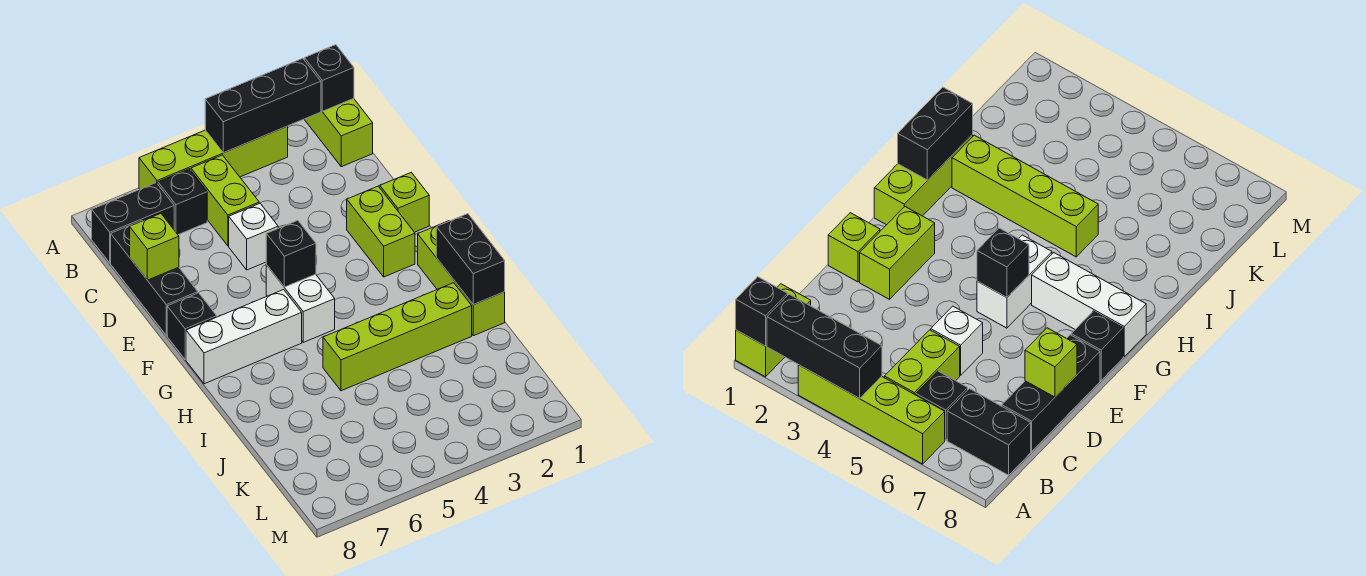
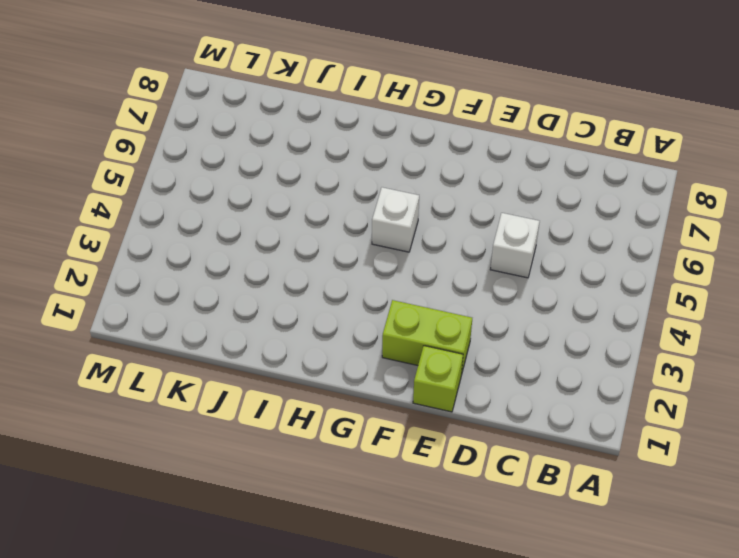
white brick G5 level 1 -> white brick F5:G5 level 1
none -> lime brick A1:B1 level 1
none -> lime brick A3:A6 level 1
none -> lime brick B5:C5 level 1

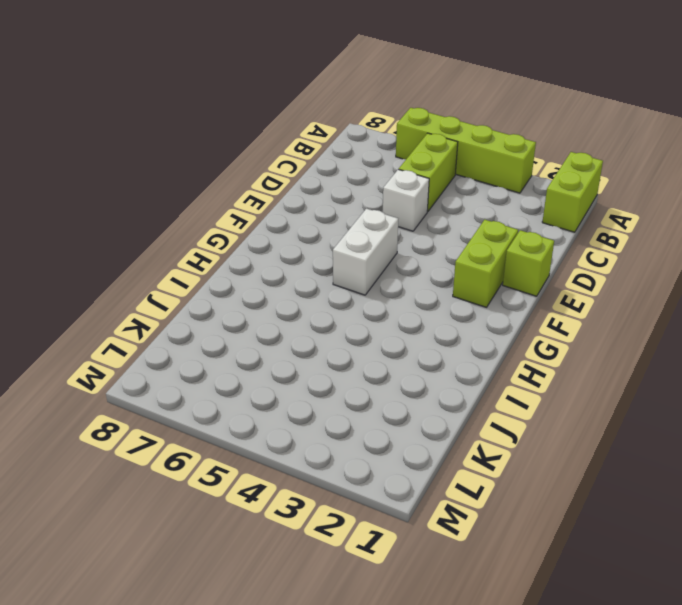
none -> black brick B6 level 1
none -> black brick B7:B8 level 1
none -> black brick C8:E8 level 1

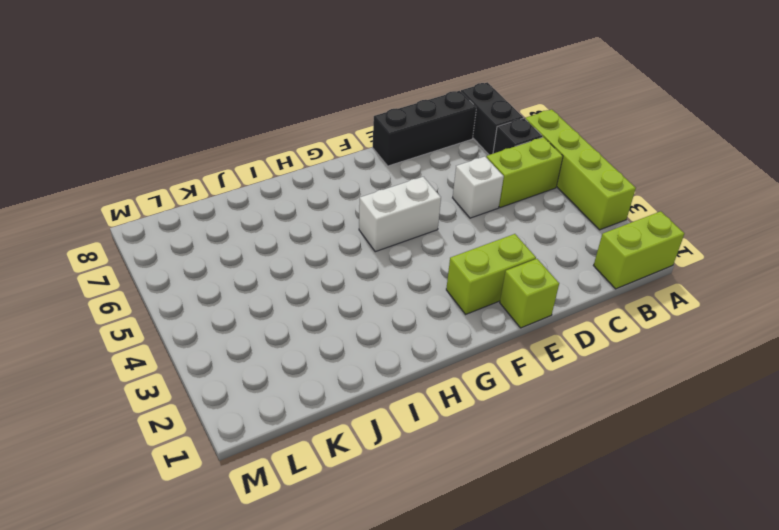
none -> black brick F8 level 1
none -> lime brick G1:I1 level 1
none -> white brick G6:G8 level 1

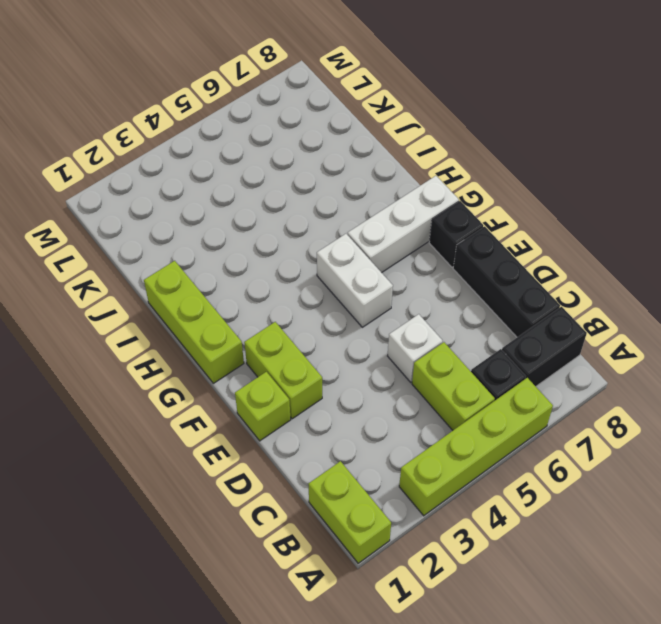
none -> lime brick I2:I5 level 1
none -> black brick A1 level 2
none -> black brick A2:A4 level 2

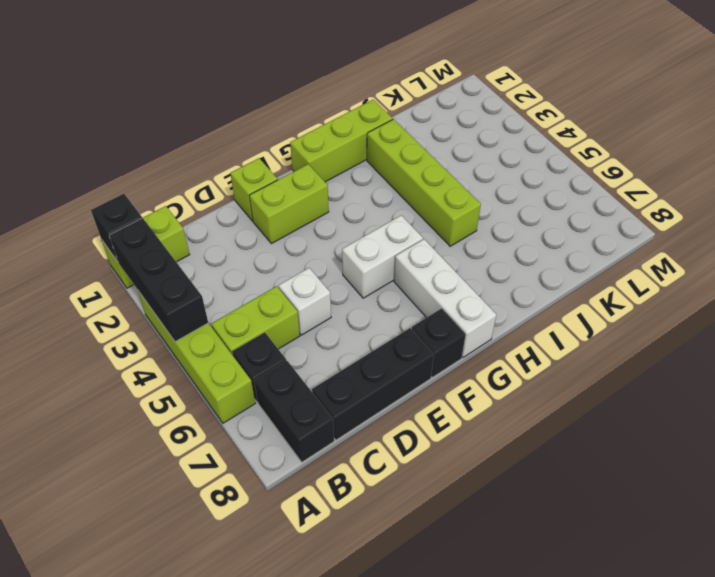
none -> lime brick D8 level 2
none -> black brick F5 level 2
none -> black brick H1:I1 level 2

